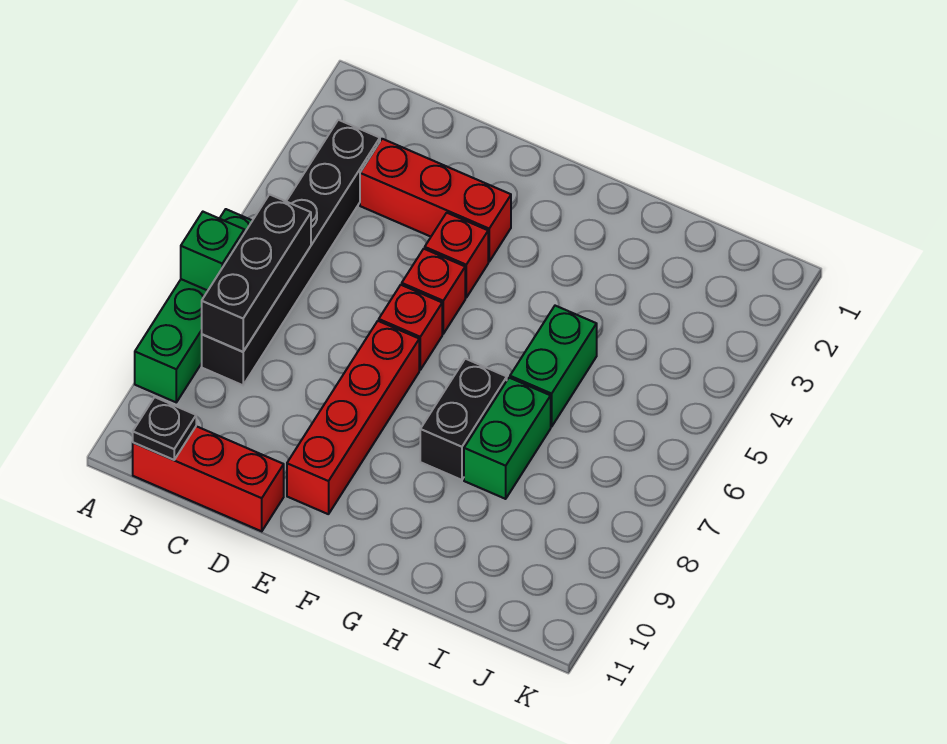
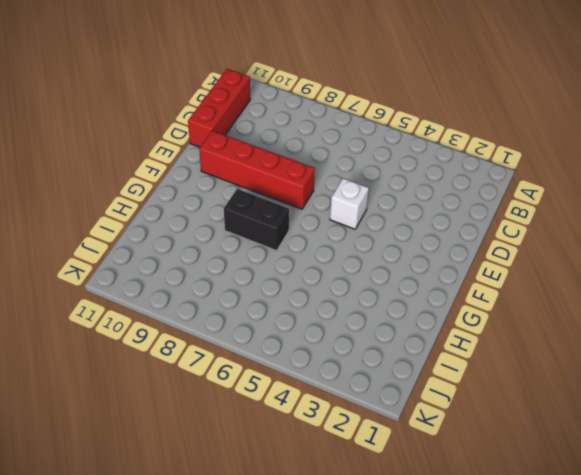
white brick E5 level 1 -> red brick E5 level 1
none -> green brick A6:A9 level 1
none -> black brick B3:B8 level 1
none -> red brick C3:E3 level 1

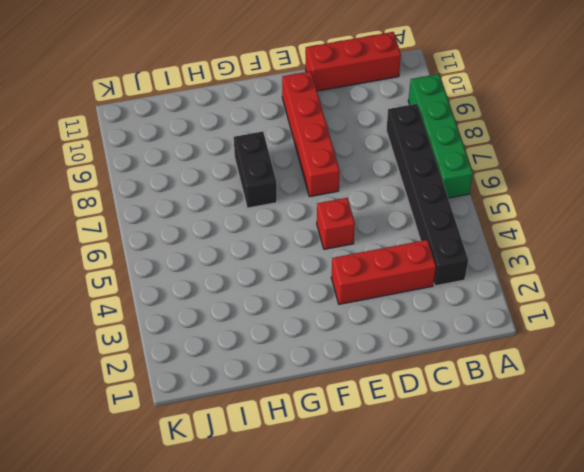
none -> red brick E4 level 1
none -> red brick E6 level 1
none -> green brick H5:H6 level 1

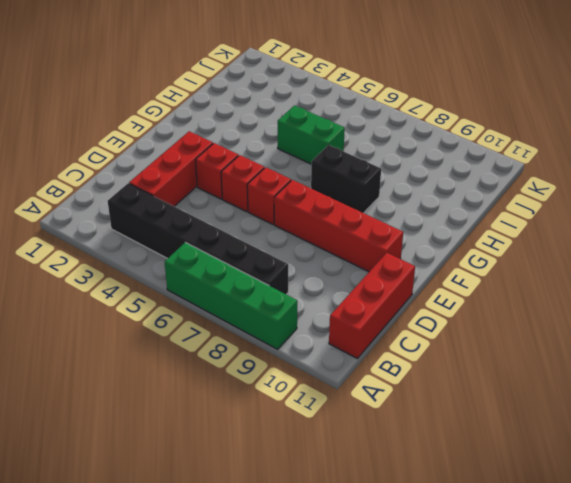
none -> green brick H7:H8 level 1
none -> green brick A7 level 2
none -> black brick B6:B8 level 2

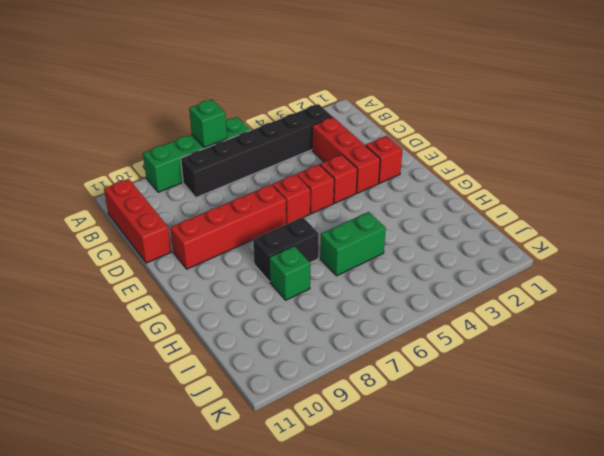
red brick E2 level 1 -> none
green brick H8 level 1 -> green brick H7:H8 level 1
none -> black brick B6:B8 level 2
none -> black plate B11 level 2

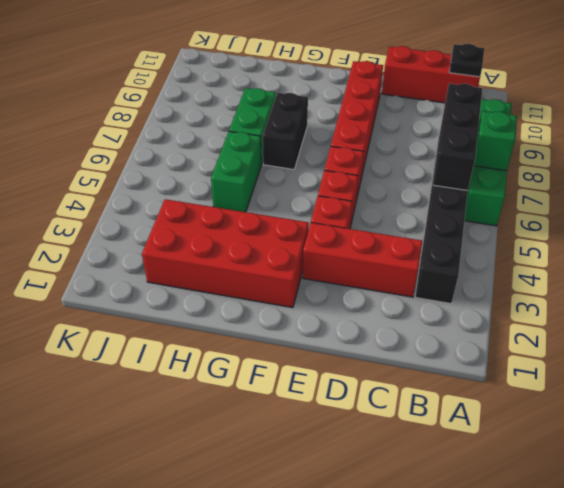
red brick F2:I3 level 1 -> none

